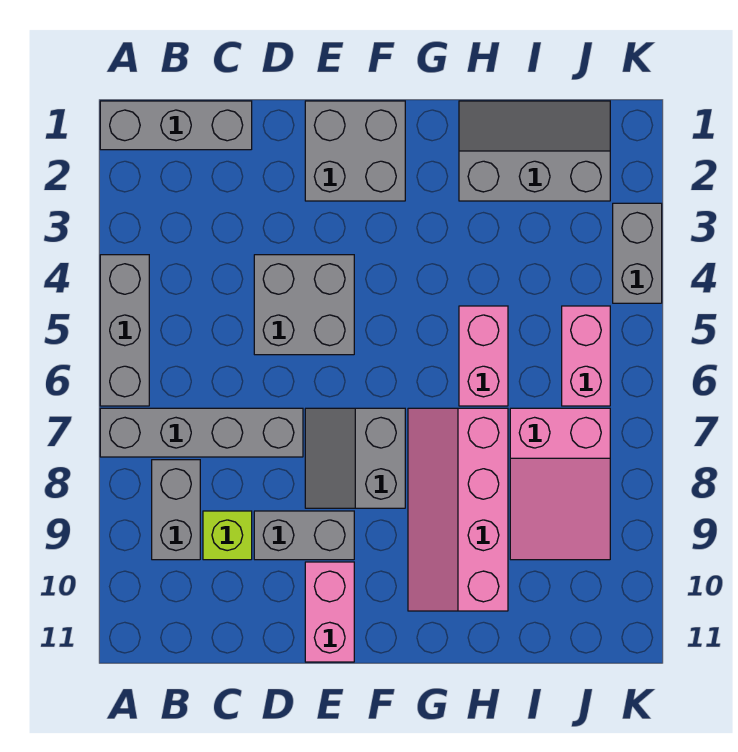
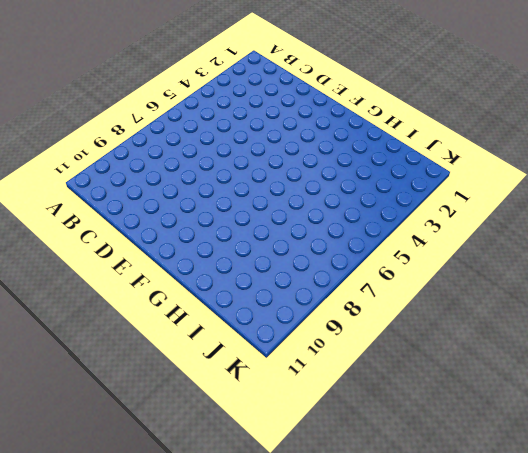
none -> grey brick A1:C1 level 1
none -> grey brick A4:A6 level 1
none -> grey brick A7:D7 level 1

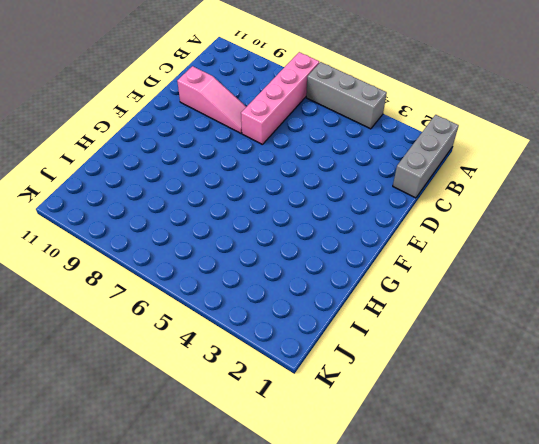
pink brick A7:D7 level 1 -> grey brick A7:D7 level 1
pink slope D8:D10 level 1 top 10 -> grey brick D9:E9 level 1
none -> grey brick B8:B9 level 1
none -> lime brick C9 level 1
none -> grey brick D4:E5 level 1

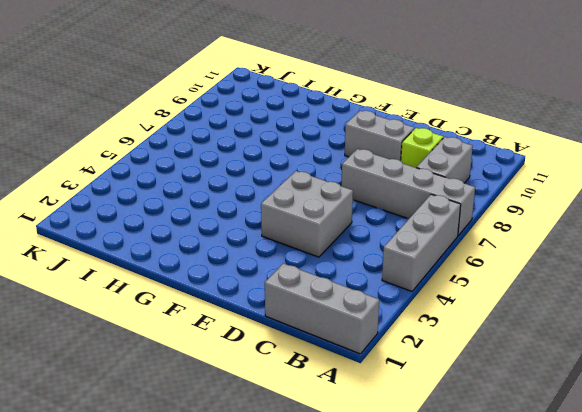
none -> grey brick E1:F2 level 1
none -> grey slope E7:F8 level 1 top F
none -> pink brick E10:E11 level 1

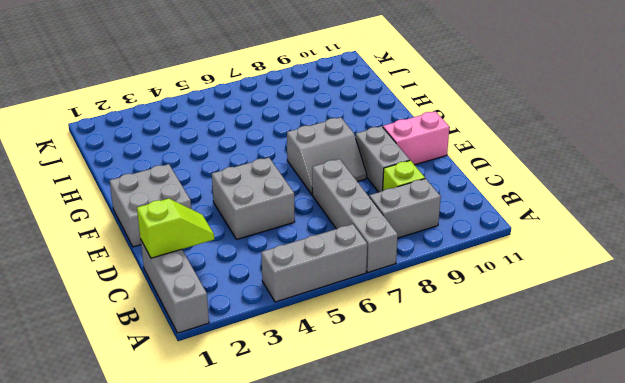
lime slope C1:C2 level 2 top 1 -> none
none -> pink slope G7:H10 level 1 top H
none -> grey slope H1:J2 level 1 top 2
none -> pink brick H5:H6 level 1

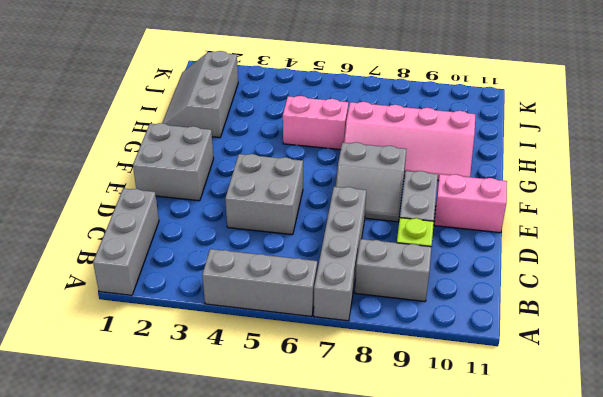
none -> pink slope I7:J9 level 1 top 7
none -> pink brick J5:J6 level 1
none -> grey brick K3:K4 level 1

